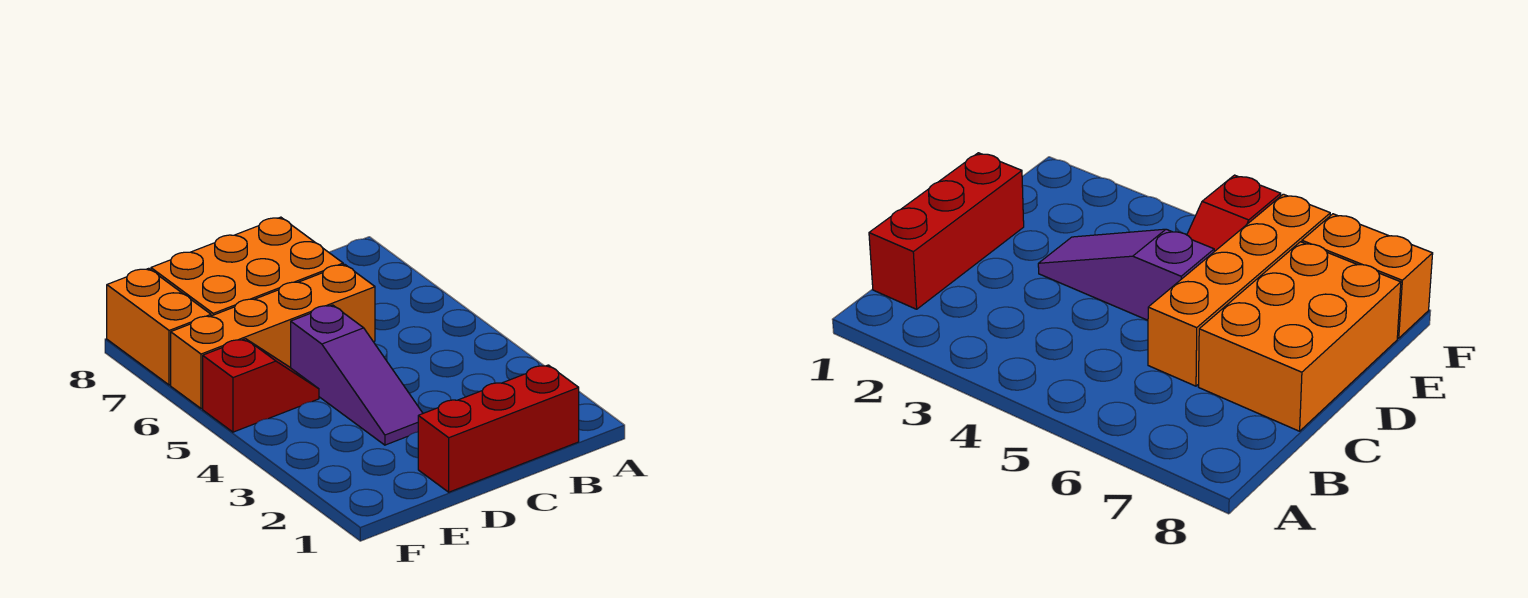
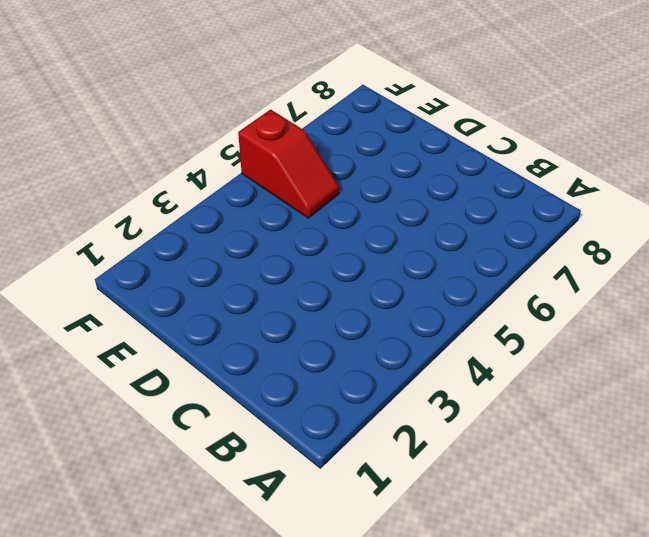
none -> red brick B1:D1 level 1
none -> orange brick C6:F6 level 1

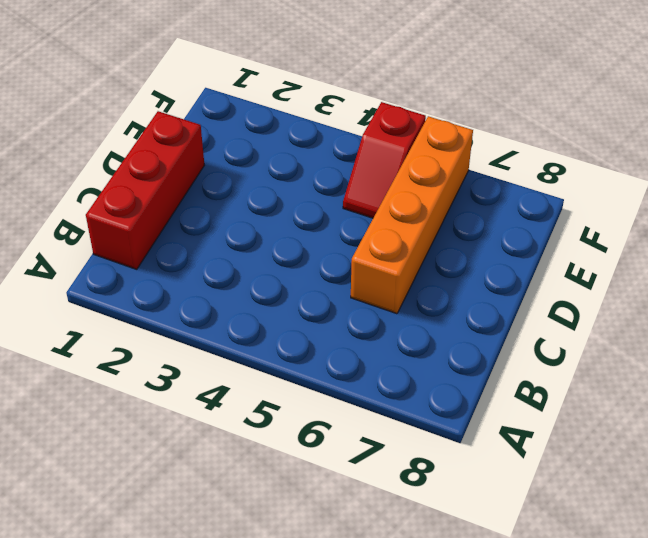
none -> orange brick C7:E8 level 1
none -> purple slope D3:D5 level 1 top 5

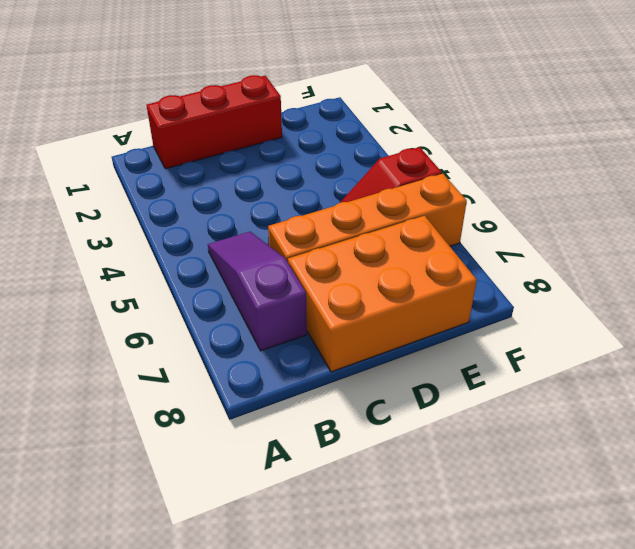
purple slope B5:B7 level 1 top 7 -> purple slope D3:D5 level 1 top 5
none -> orange brick F7:F8 level 1

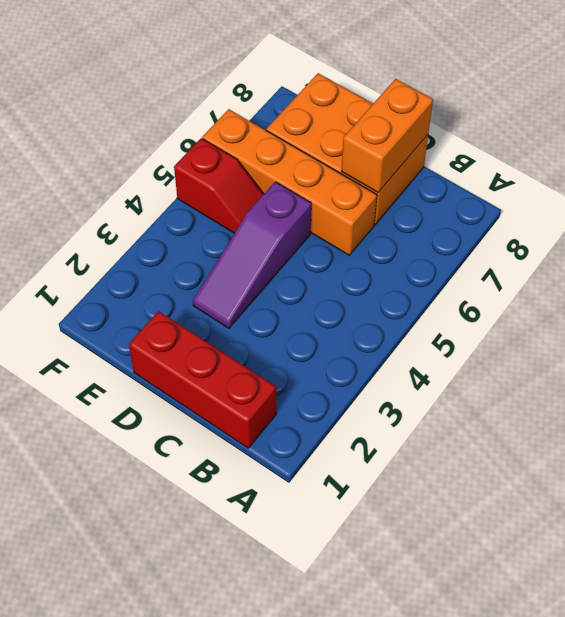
orange brick C7:C8 level 2 -> orange brick F7:F8 level 1

